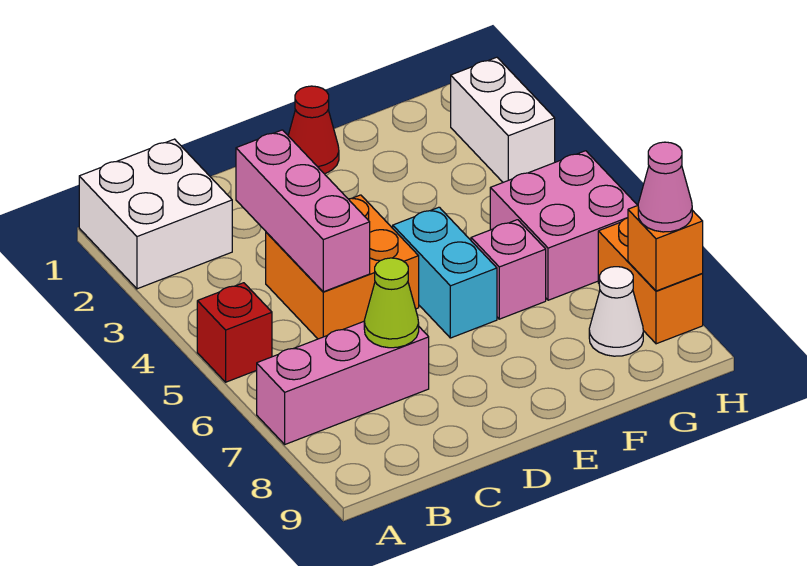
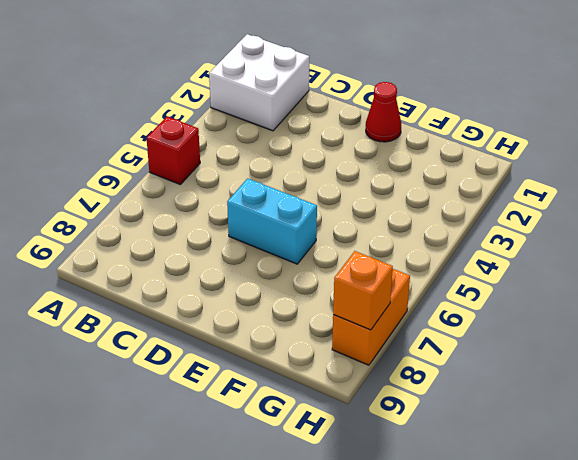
cyan brick D6:E6 level 1 -> cyan brick E5:E6 level 1
none -> pink brick A7:C7 level 1
none -> orange brick C4:D5 level 1
none -> pink brick F6 level 1

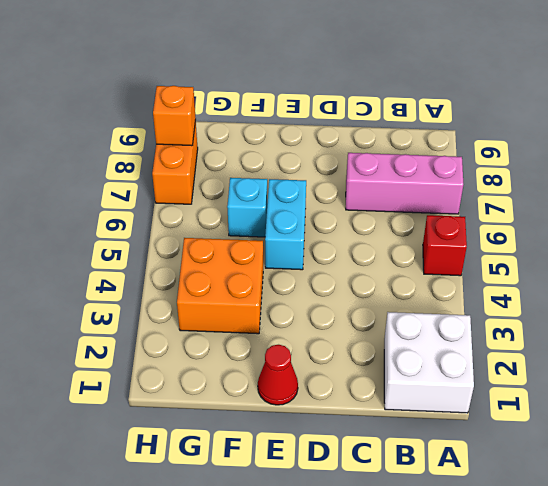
orange brick F3:G4 level 1 -> orange brick C4:D5 level 1
cyan brick F6 level 1 -> pink brick F6 level 1
none -> pink brick G5:H6 level 1
none -> white cone G8 level 1
none -> white brick H2:H3 level 1

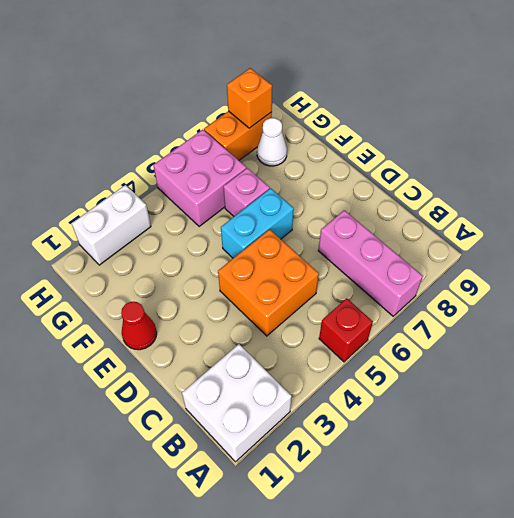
none -> pink brick C3:C5 level 2
none -> lime cone C7 level 2
none -> pink cone H8 level 3

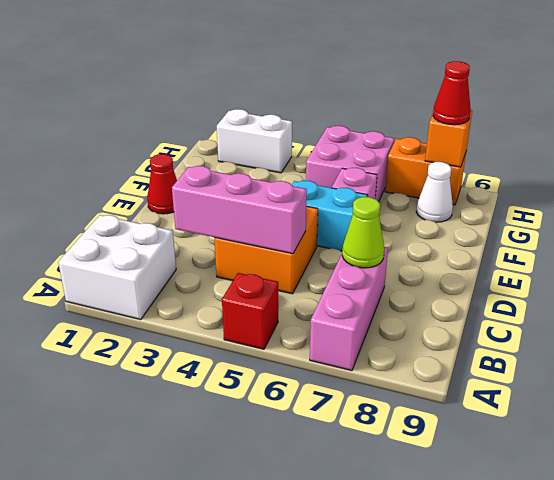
red cone H8 level 3 -> pink cone H8 level 3

